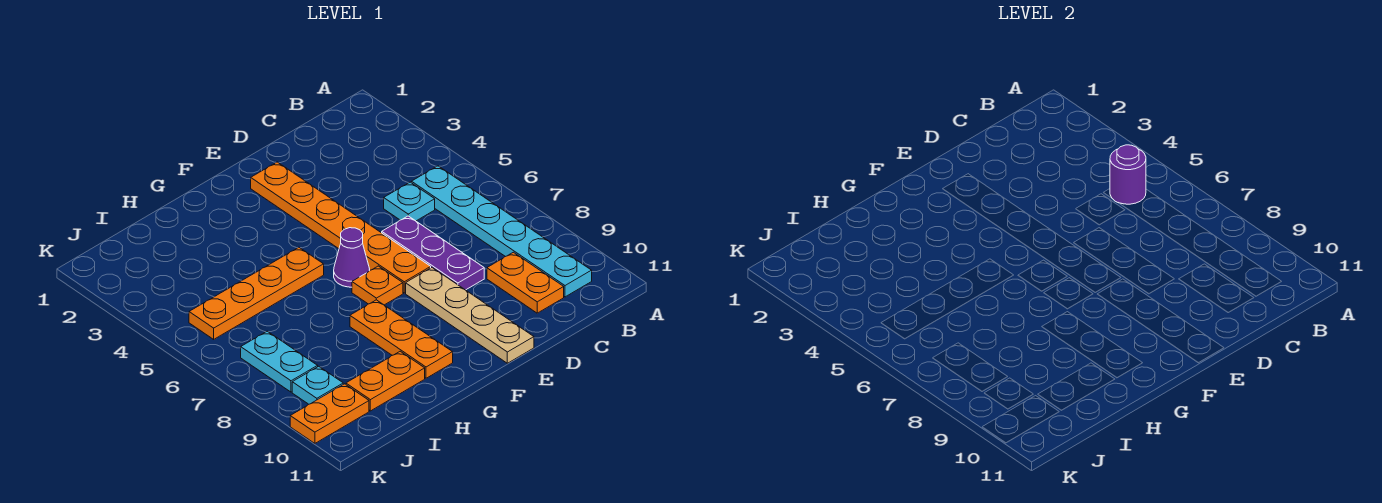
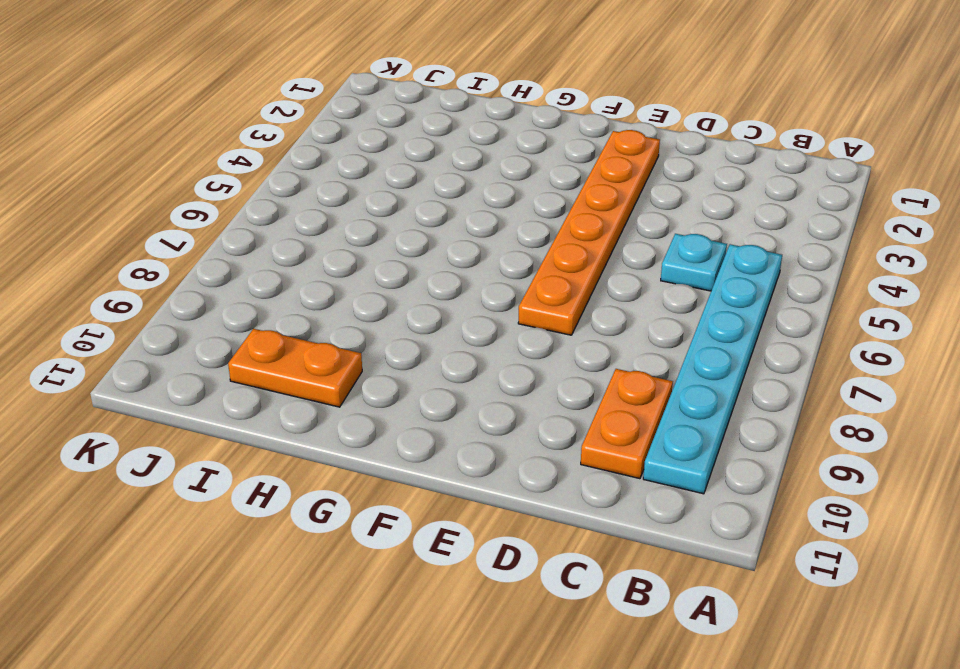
none -> purple plate D6:D8 level 1
none -> tan plate E8:E11 level 1
none -> purple cone F6 level 1

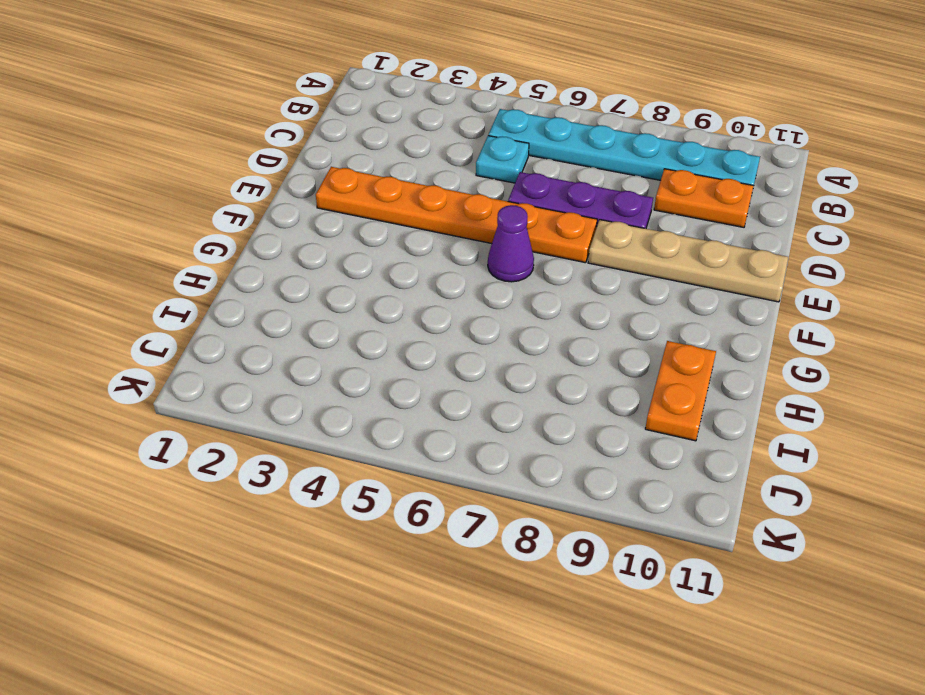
none -> orange plate F7 level 1
none -> orange plate G5:J5 level 1
none -> orange plate G8:G10 level 1

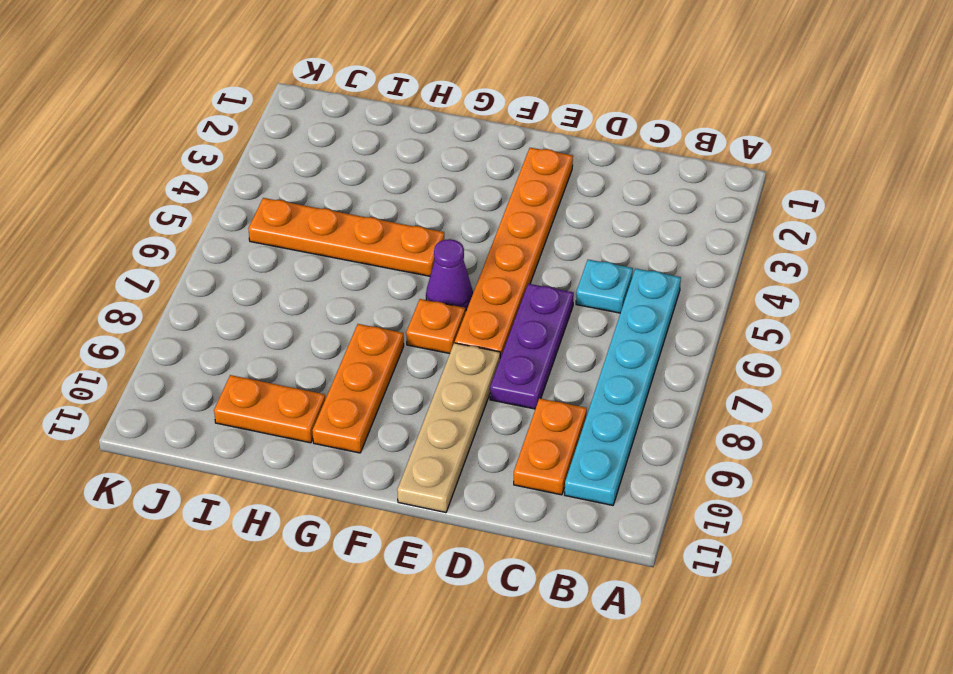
none -> cyan plate J7:J8 level 1
none -> cyan plate J9 level 1
none -> orange plate J10:K10 level 1

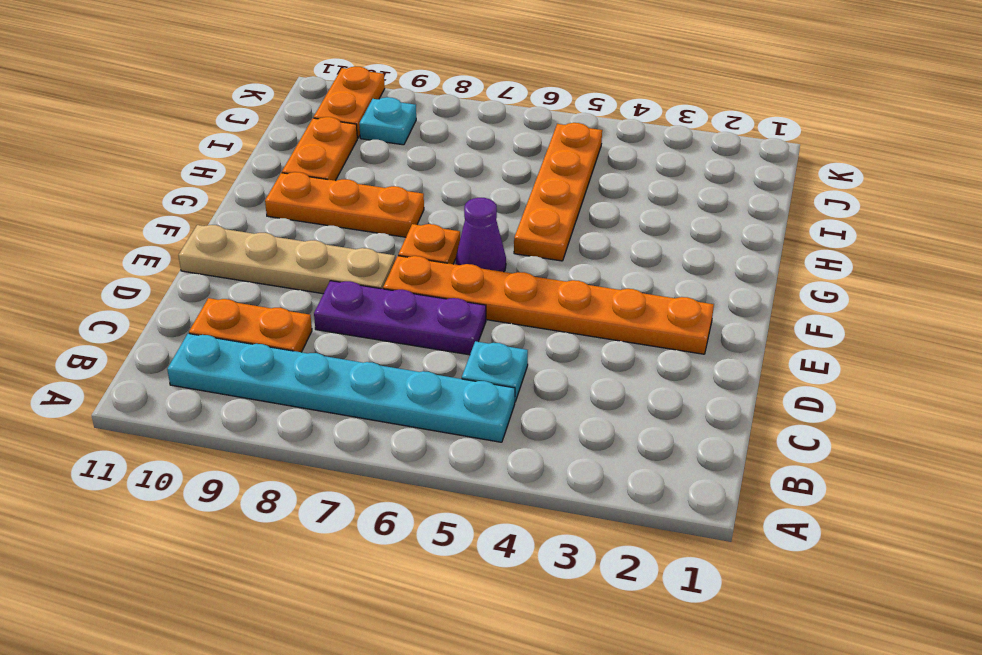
none -> cyan plate J7:J8 level 1
none -> purple round brick B5 level 2

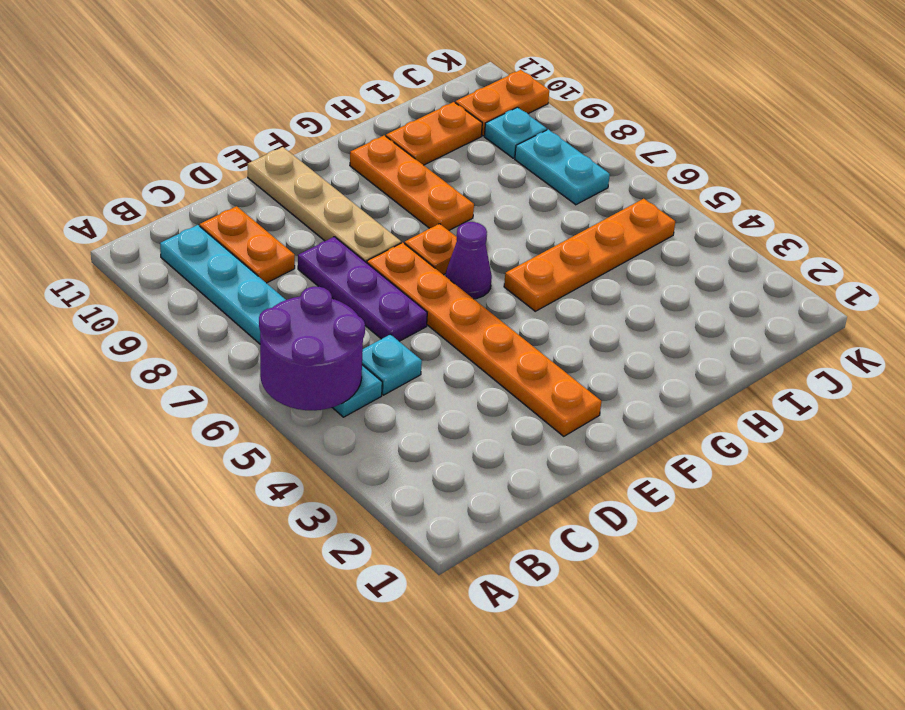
purple round brick A5:B6 level 2 -> purple round brick B5 level 2

